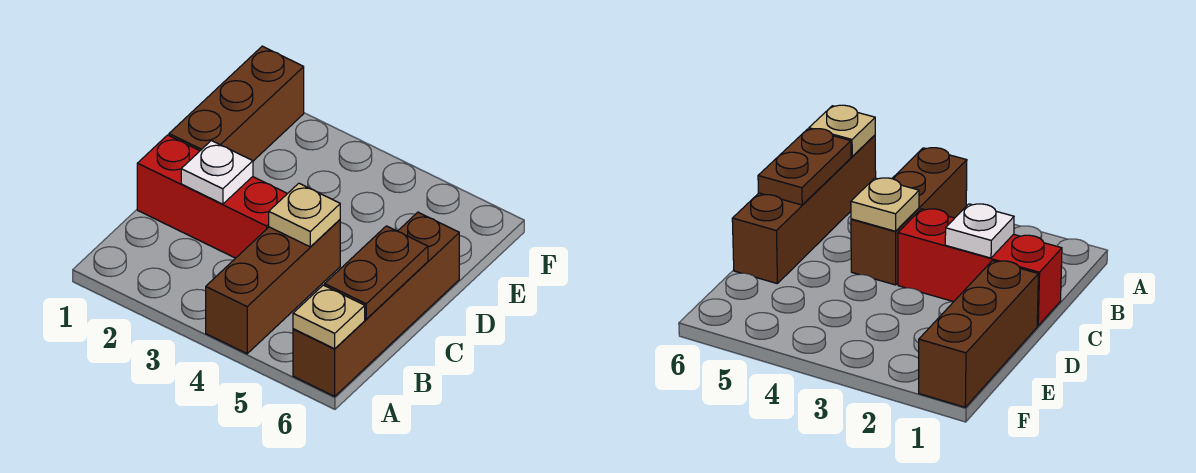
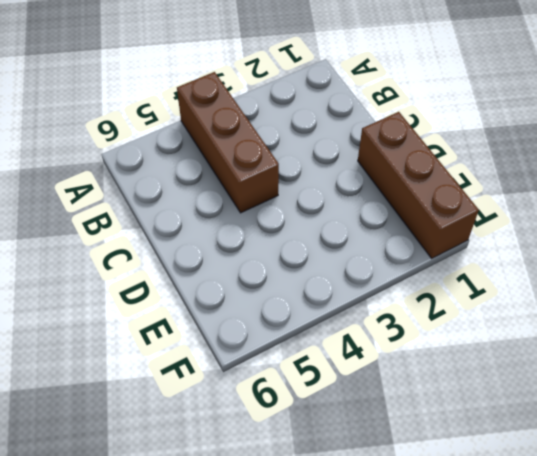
none -> brown brick A6:D6 level 1
none -> red brick C1:C3 level 1

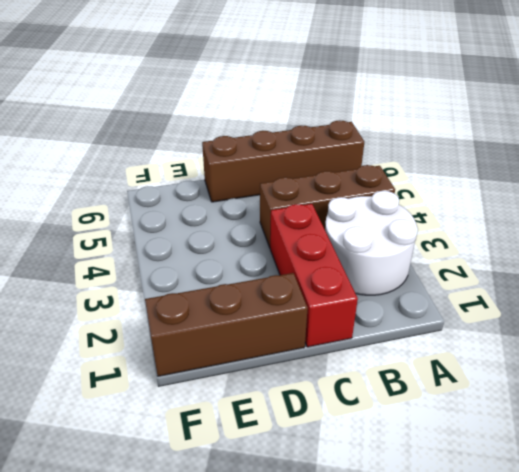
white round brick A2:B3 level 1 -> none
none -> tan plate A6 level 2
none -> brown plate B6:C6 level 2

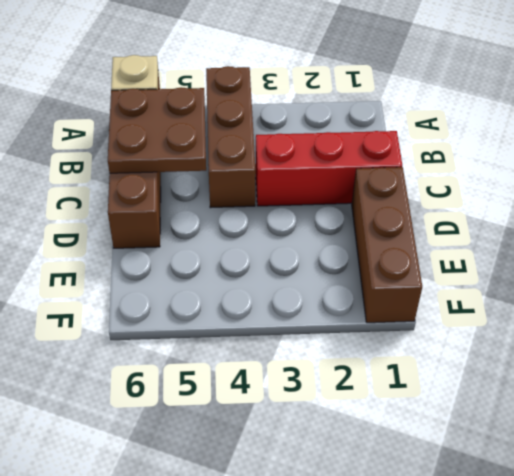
brown plate B5:C6 level 2 -> brown plate B6:C6 level 2
none -> white plate C2 level 2
none -> tan plate C4 level 2

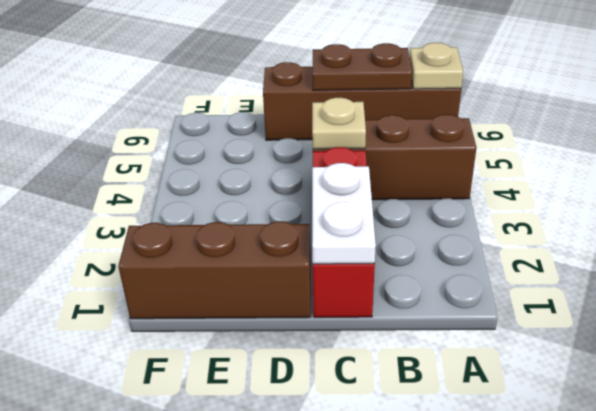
white plate C1:C2 level 2 -> white plate C2 level 2

